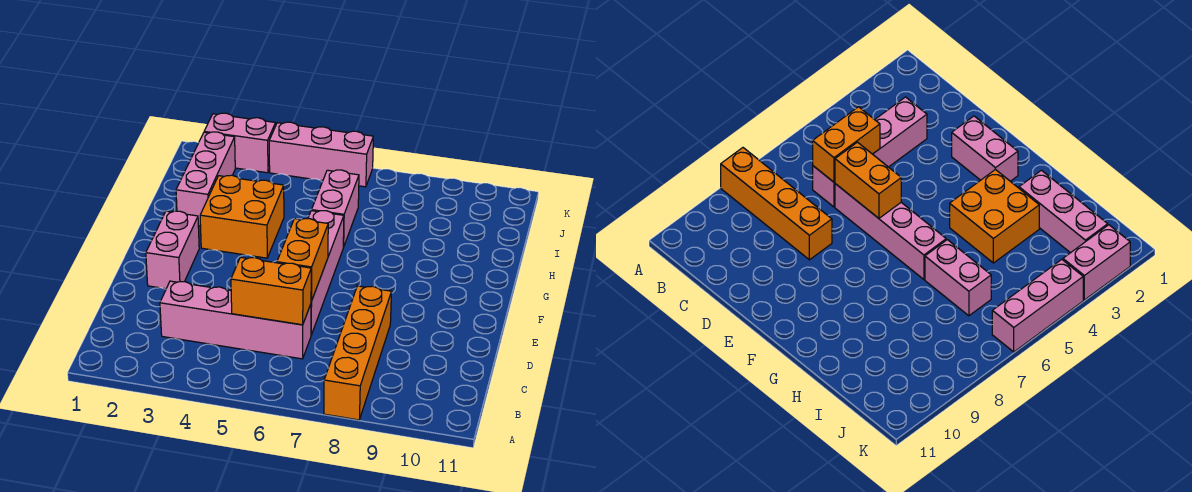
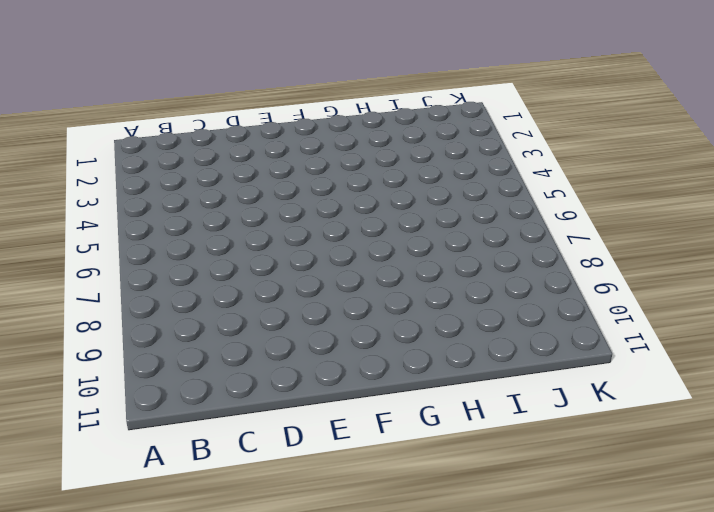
none -> orange brick A8:D8 level 1
none -> pink brick C3:C6 level 1

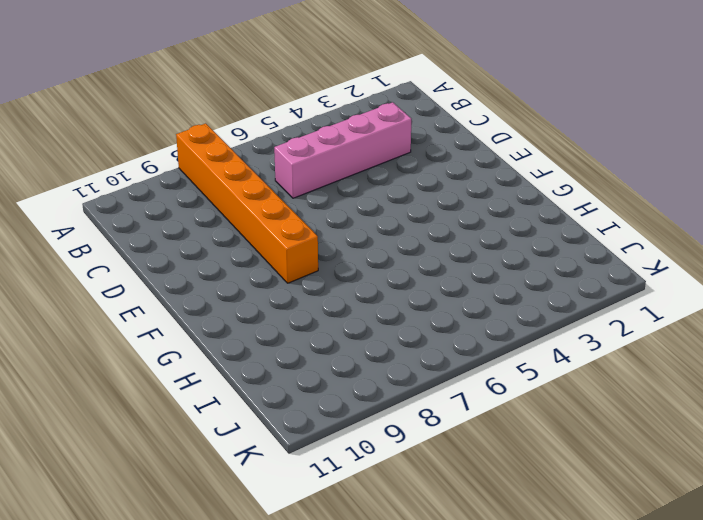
orange brick A8:F8 level 1 -> orange brick A8:D8 level 1
none -> pink brick D6:G6 level 1
none -> pink brick E2:F2 level 1

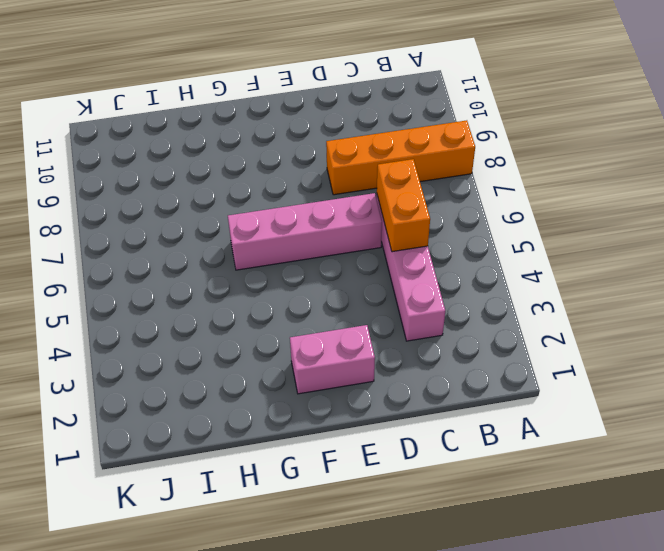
none -> orange brick G3:H4 level 1
none -> pink brick H2:J2 level 1

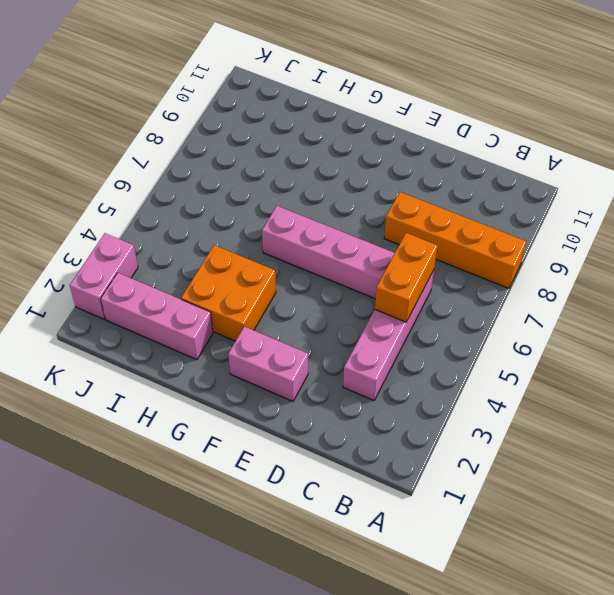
none -> pink brick H6:I6 level 1
none -> pink brick K4:K6 level 1

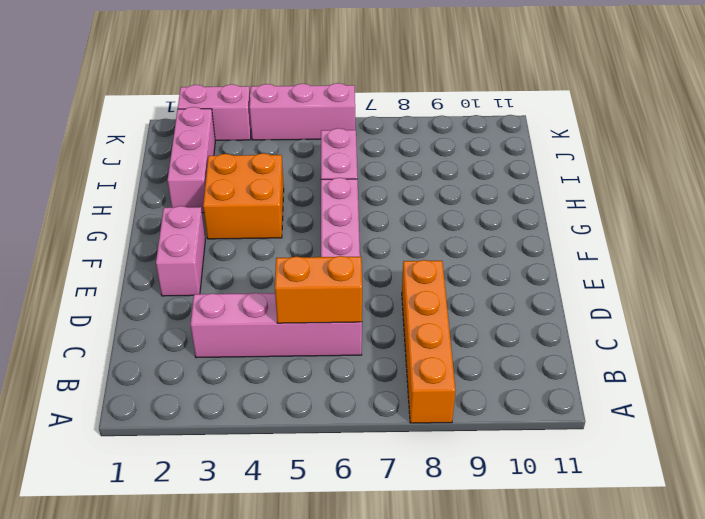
none -> orange brick D6:E6 level 2

